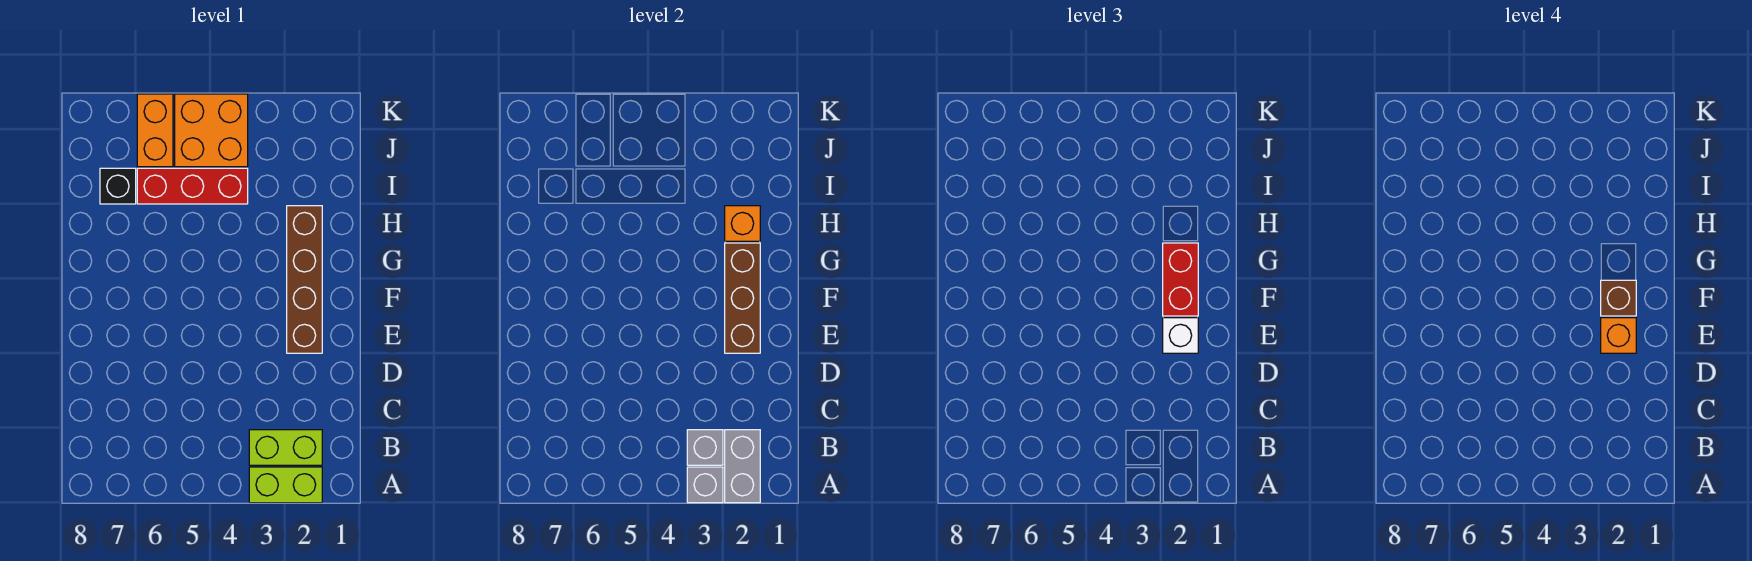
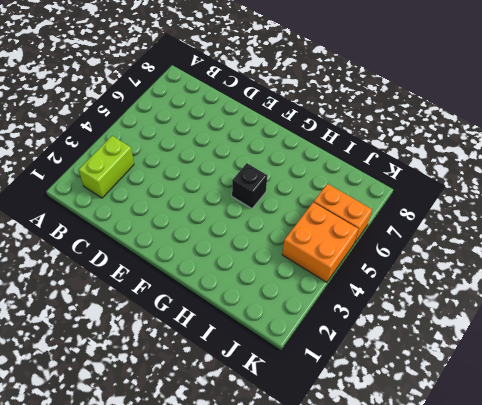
black brick G5 level 1 -> black brick I7 level 1
none -> lime brick A2:A3 level 1
none -> brown brick E2:H2 level 1
none -> red brick I4:I6 level 1

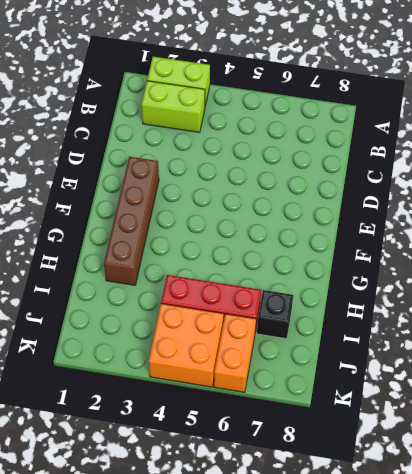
none -> grey brick A2:B2 level 2
none -> grey brick A3 level 2
none -> grey brick B3 level 2

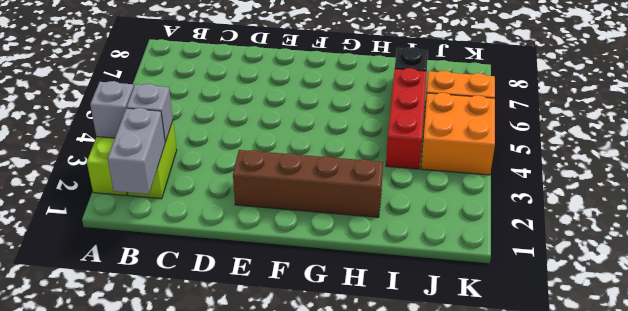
grey brick B1:B2 level 2 -> grey brick A2:B2 level 2
none -> brown brick E2:G2 level 2
none -> orange brick H2 level 2
none -> white brick E2 level 3

